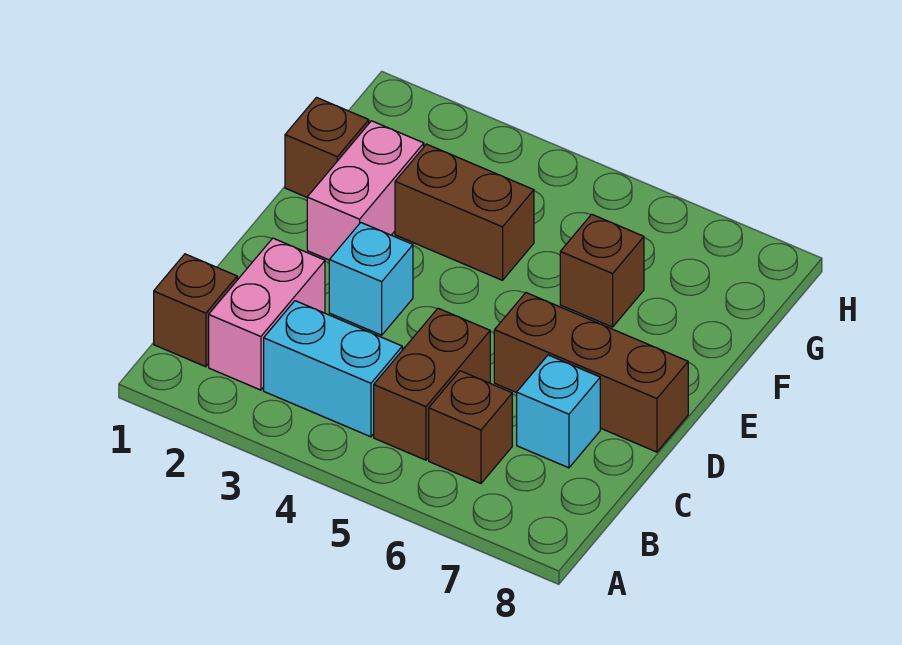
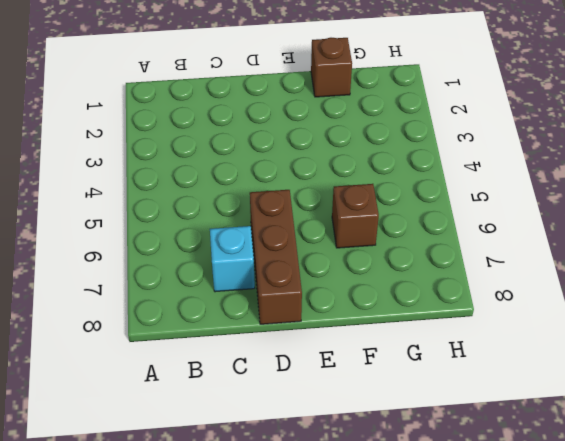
none -> brown brick B1 level 1
none -> pink brick B2:C2 level 1
none -> cyan brick B3:B4 level 1

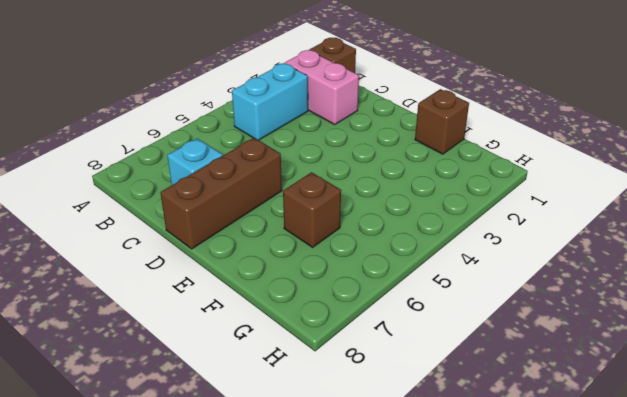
none -> brown brick B5:C5 level 1
none -> brown brick B6 level 1
none -> cyan brick D3 level 1

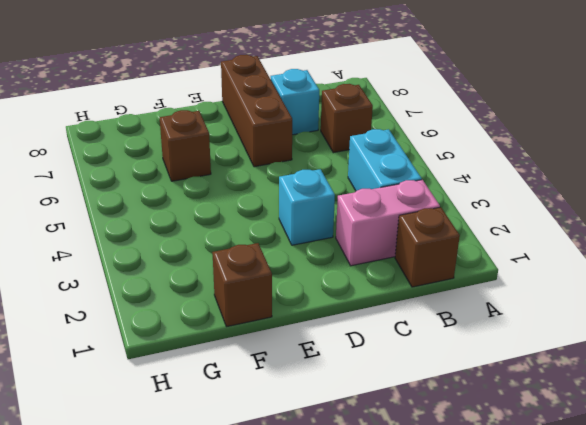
none -> brown brick B5:C5 level 1
none -> pink brick E2:F2 level 1
none -> brown brick F3:F4 level 1

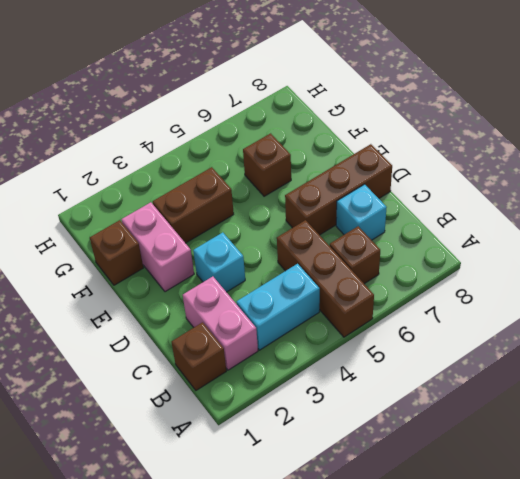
brown brick A5:C5 level 1 -> brown brick B5:C5 level 1

